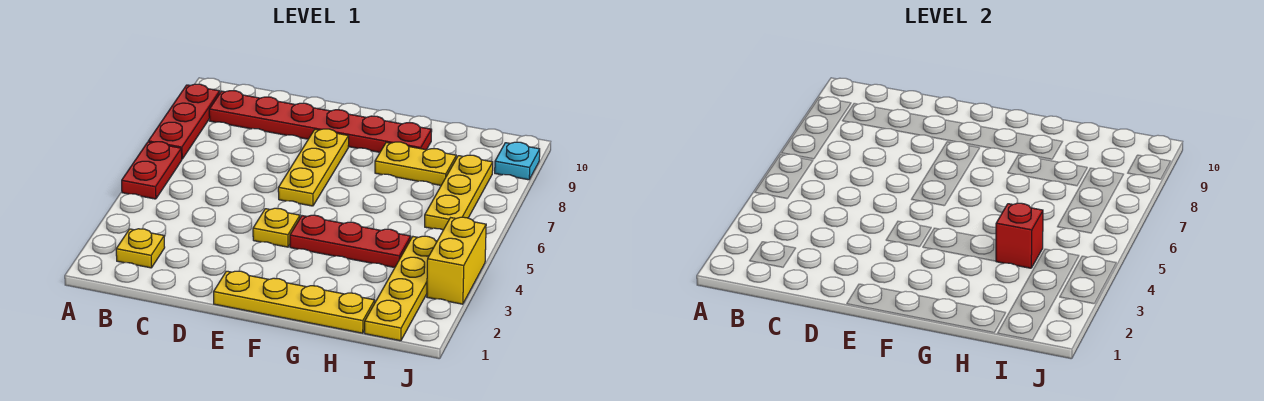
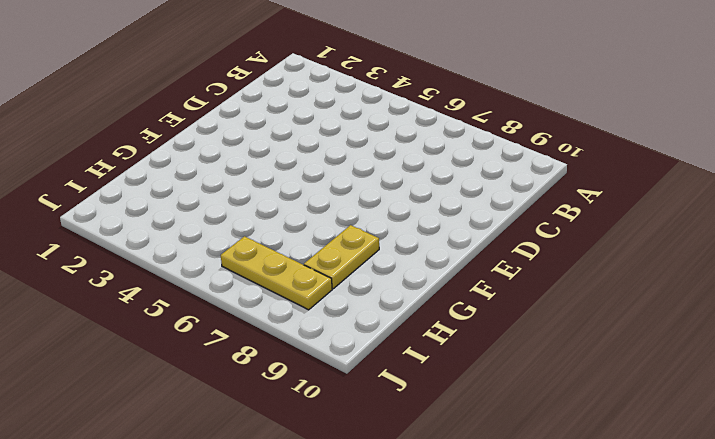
none -> red plate A5:A6 level 1
none -> red plate A7:A9 level 1
none -> yellow plate B2 level 1

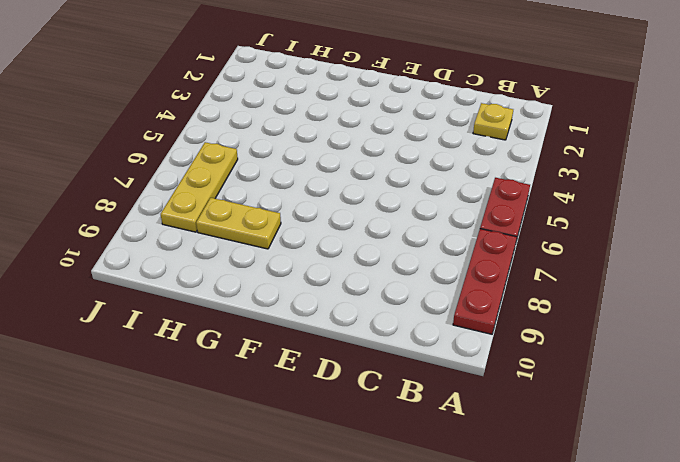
none -> red plate B9:G9 level 1
none -> yellow plate E1:H1 level 1
none -> yellow plate E4 level 1

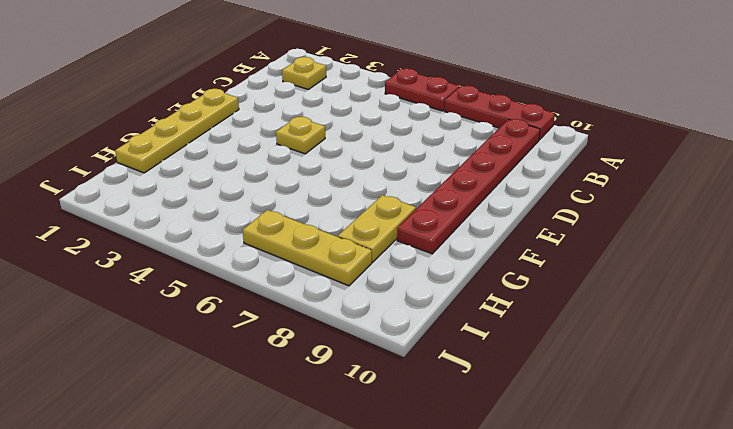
none -> yellow plate E6:E8 level 1
none -> red plate F4:H4 level 1
none -> yellow plate I1:I4 level 1

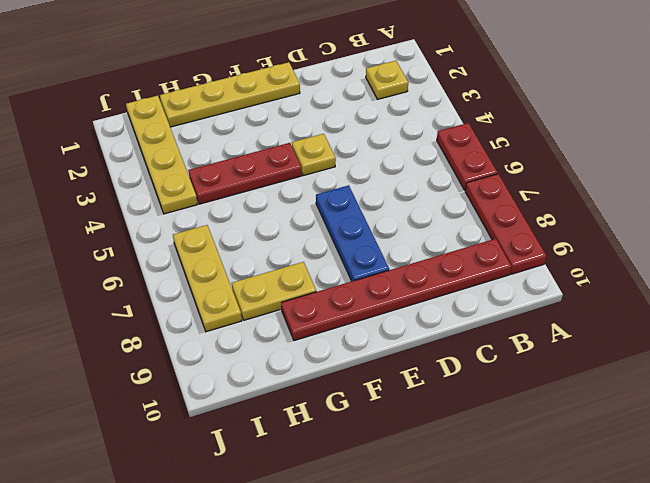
blue plate E6:E8 level 1 -> yellow plate E6:E8 level 1
none -> yellow brick J3:J4 level 1
none -> cyan plate J9 level 1
none -> red brick H4 level 2

